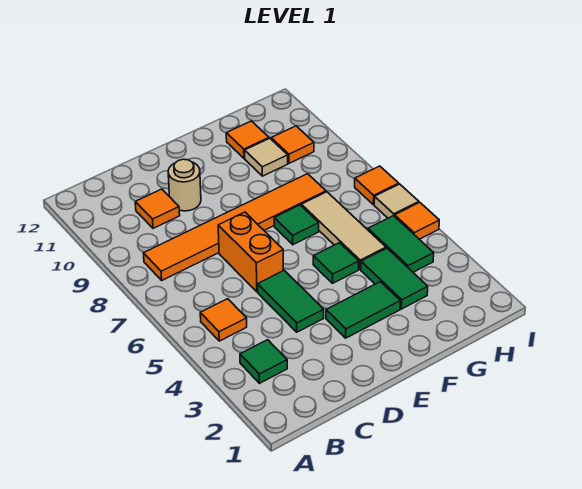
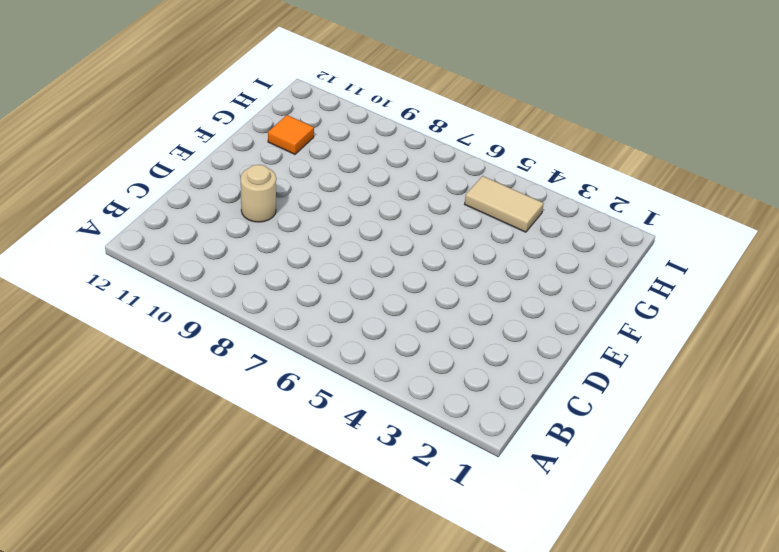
tan tile H4:H5 level 1 -> green tile H4:H5 level 1
none -> green tile B3 level 1
none -> orange tile B5 level 1
none -> orange tile B8:G8 level 1

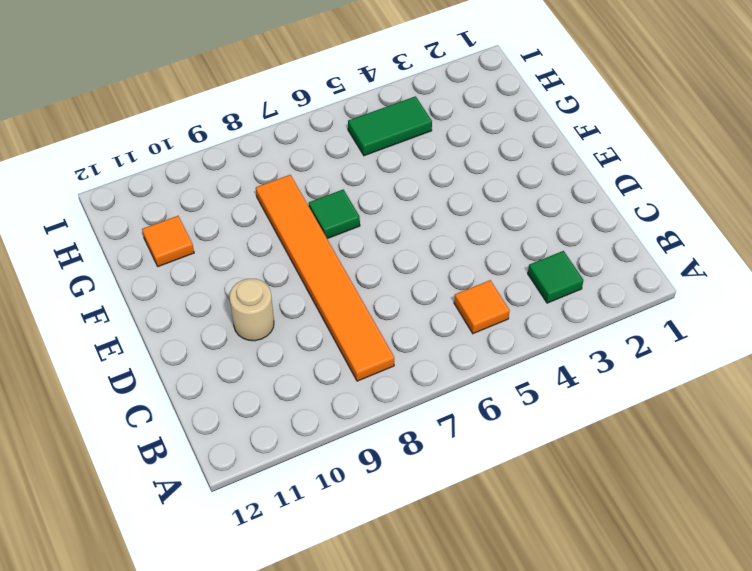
none -> orange tile C10 level 1
none -> green tile D4:D5 level 1
none -> orange brick D6:D7 level 1

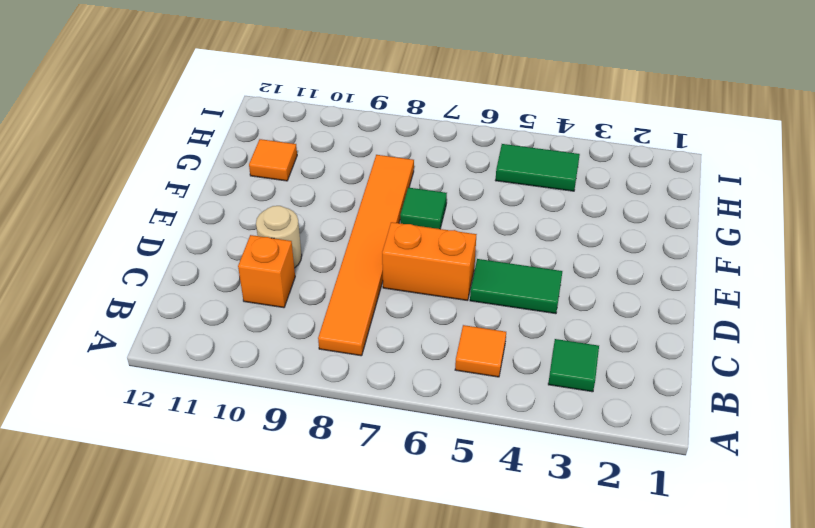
orange brick C10 level 1 -> orange tile C10 level 1
none -> green tile E3:F3 level 1
none -> green tile F5 level 1
none -> green tile G3:G4 level 1

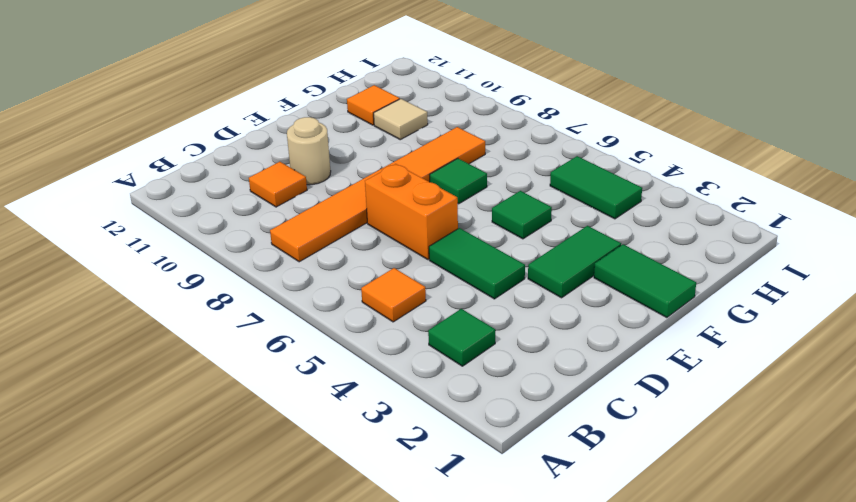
green tile F1:F2 level 1 -> green tile G3:G4 level 1
none -> tan tile G5:G7 level 1
none -> orange tile H10 level 1
none -> orange tile I5 level 1

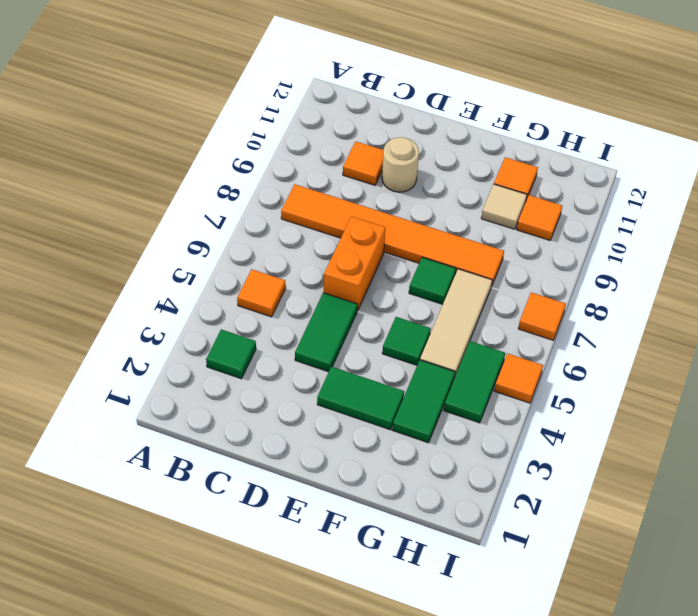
none -> tan tile I6 level 1

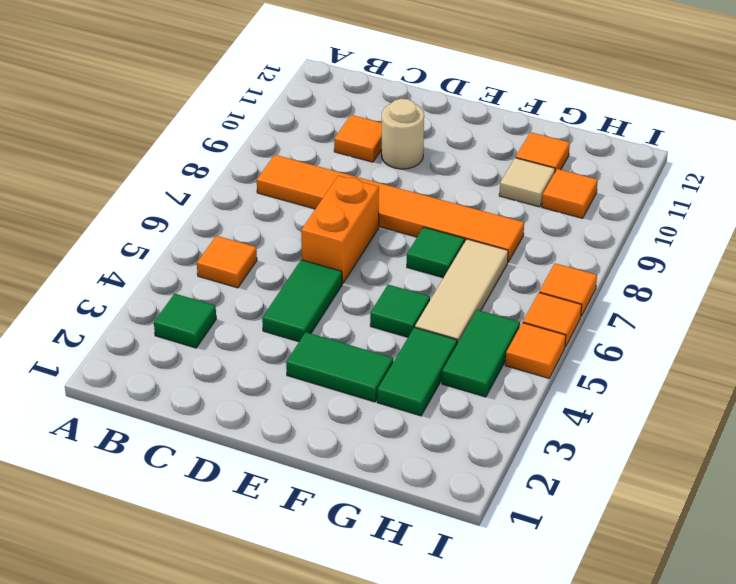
orange tile I6 level 1 -> tan tile I6 level 1

